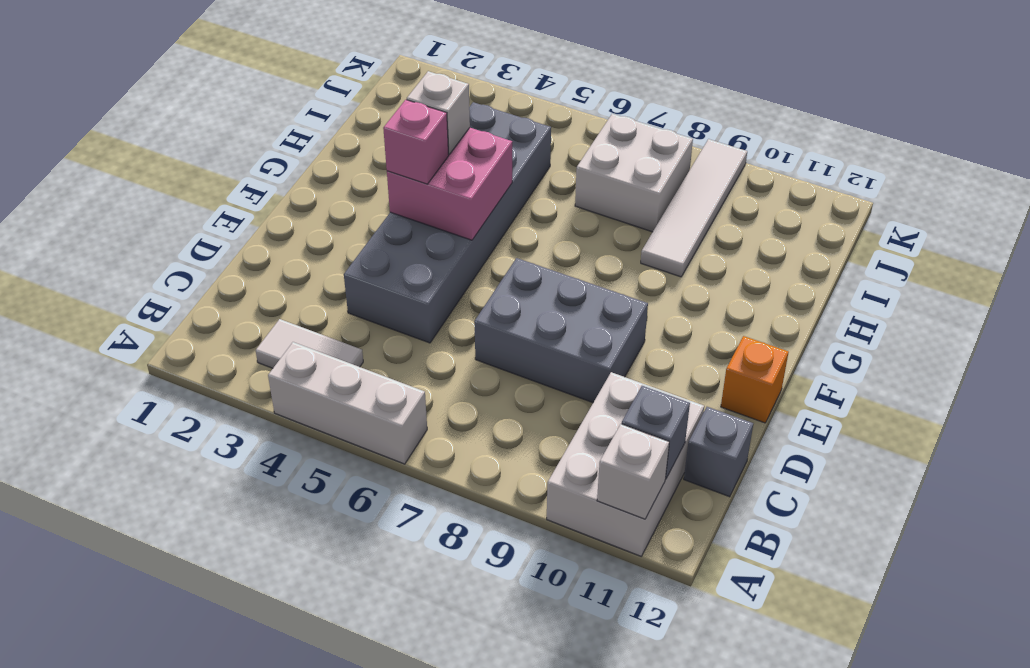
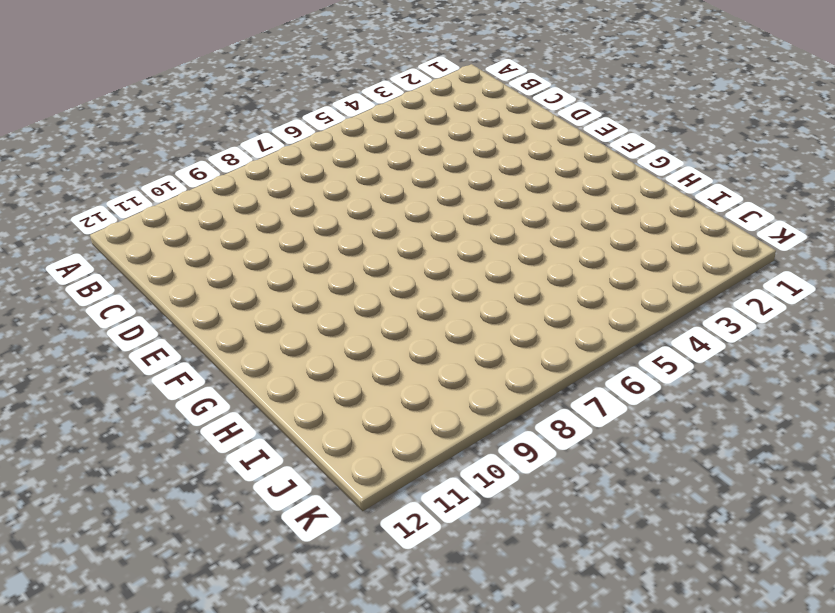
none -> white brick A4:A6 level 1
none -> white brick A10:C11 level 1
none -> white tile B3:B4 level 1

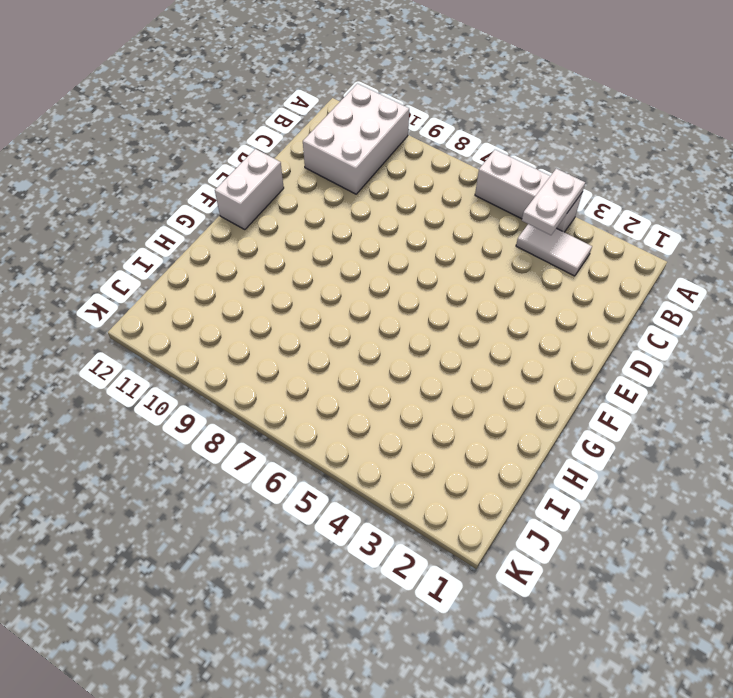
white plate A4:B4 level 2 -> none
white brick E12:F12 level 1 -> orange brick E12 level 1
none -> grey brick C12 level 1
none -> grey brick D4:I5 level 1
none -> grey brick D7:E9 level 1

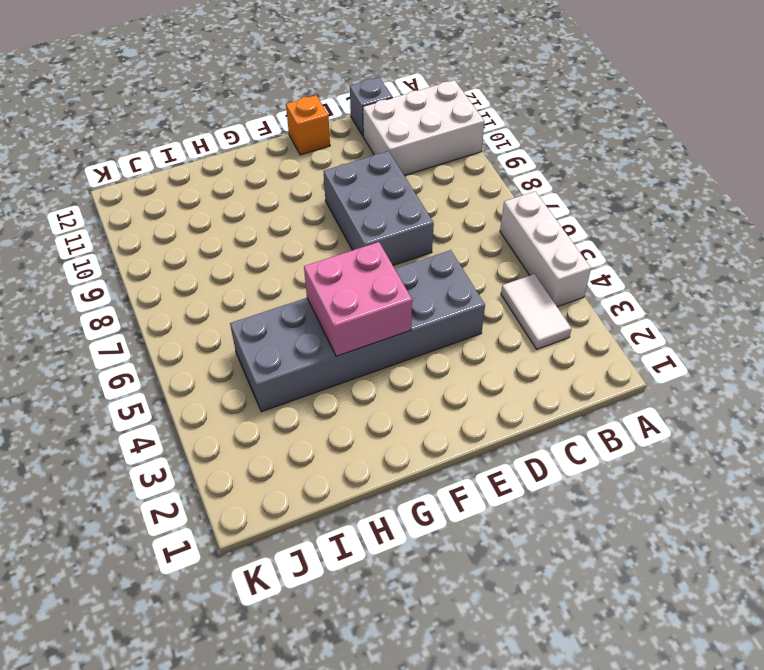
none -> white tile H9:K9 level 1
none -> white brick I7:J8 level 1
none -> white brick A11 level 2

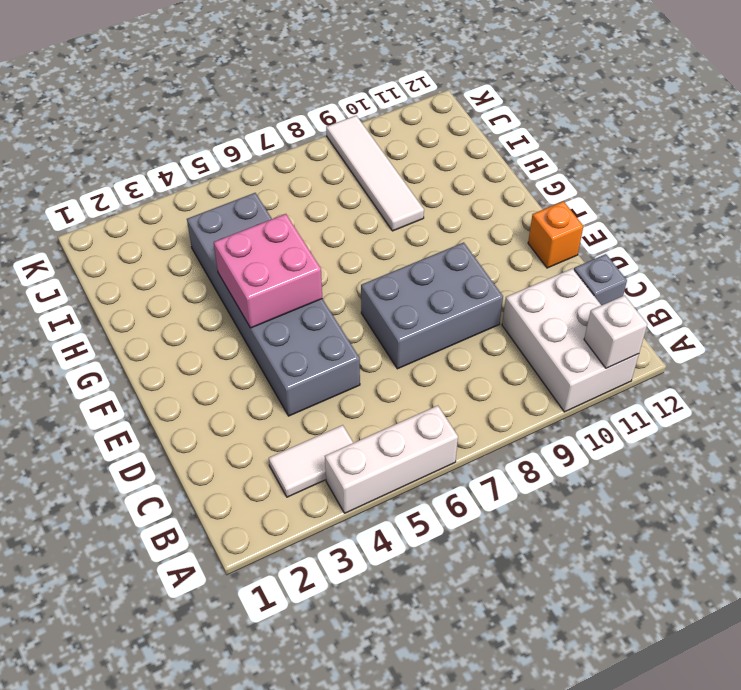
none -> white brick I7:J8 level 1
none -> grey brick B11 level 2
none -> pink brick F4 level 3

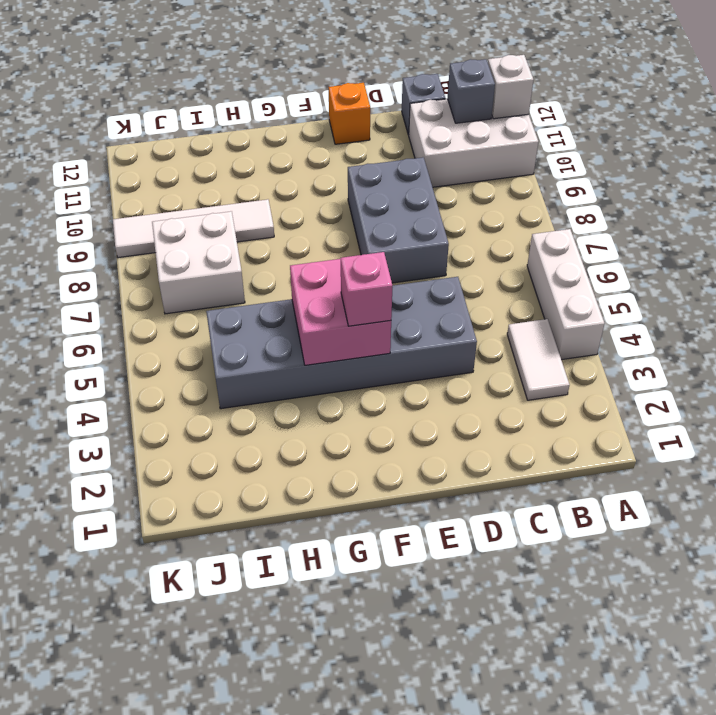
none -> white brick G4 level 3

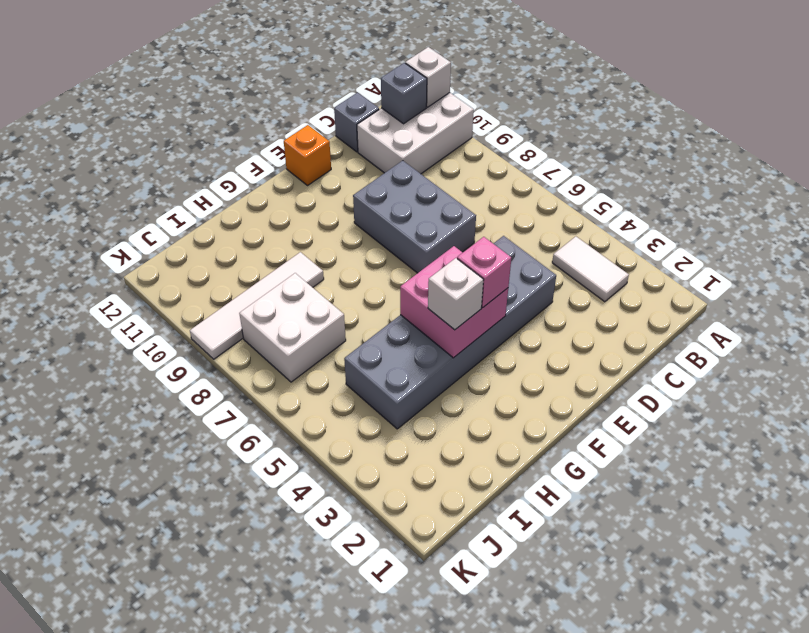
none -> white brick A4:A6 level 1

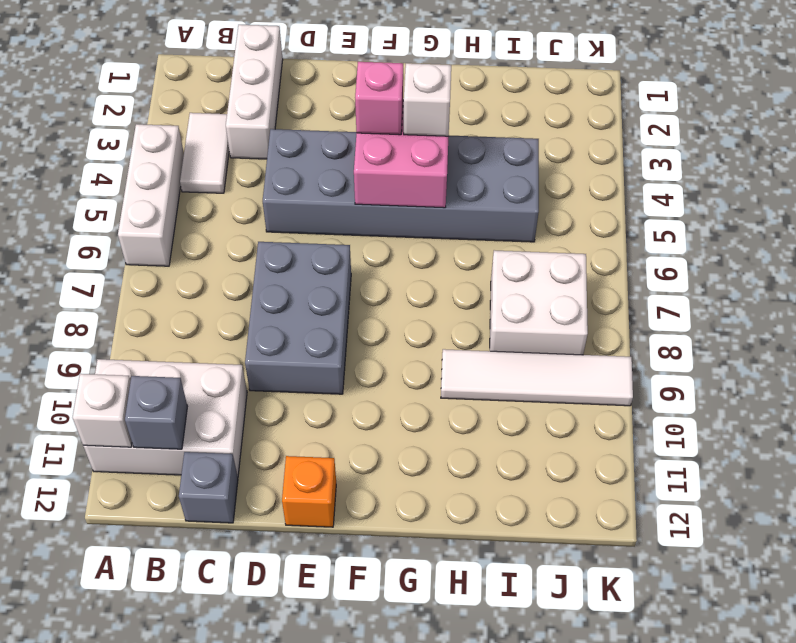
white brick C1:C3 level 1 -> none

